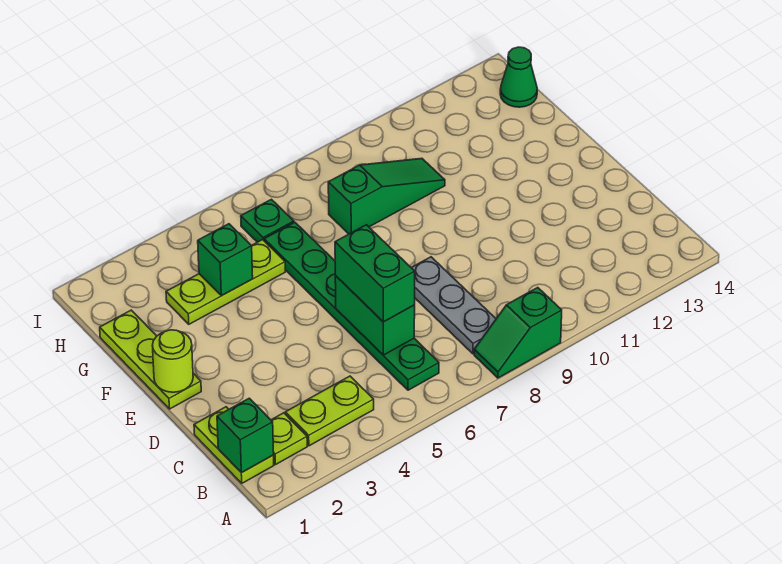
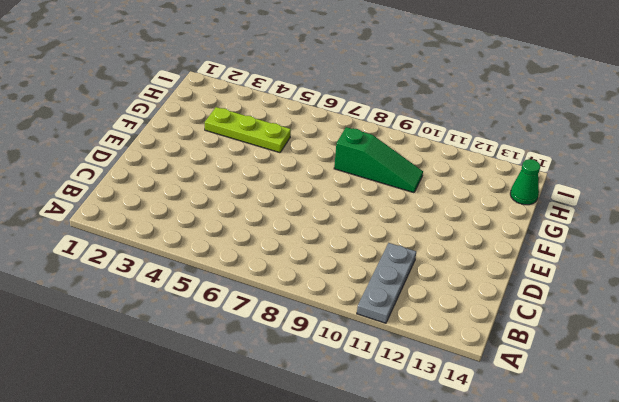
grey plate A11:C11 level 1 -> grey plate B8:D8 level 1
none -> green slope A8:A9 level 1 top 9
none -> lime plate B1:C1 level 1
none -> lime plate B2 level 1

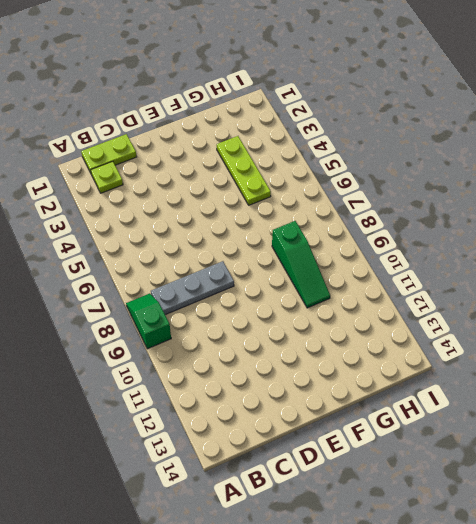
none -> lime plate B3:B4 level 1
none -> green plate B6:G6 level 1
none -> lime plate E1:G1 level 1

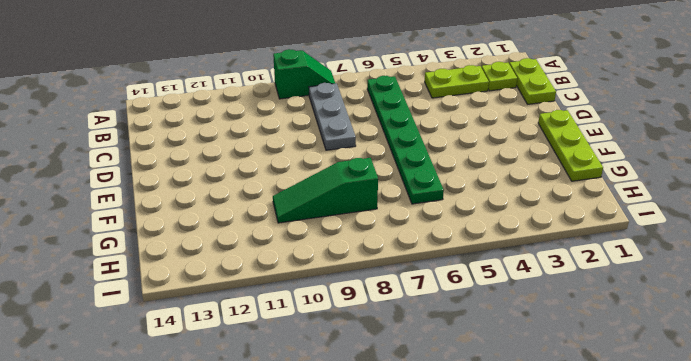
none -> lime plate G3:G5 level 1
none -> green plate H6 level 1
none -> green cone H14 level 1

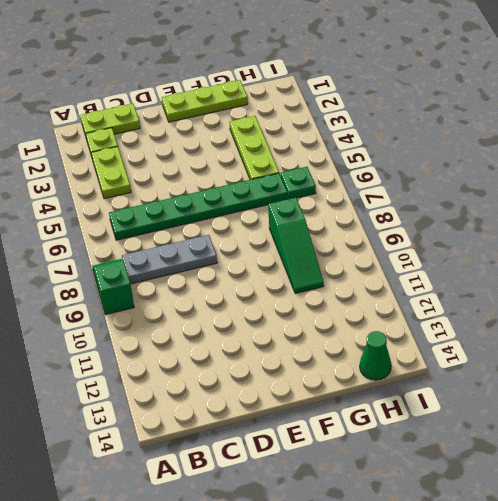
none -> green brick B1 level 2
none -> green brick C6:D6 level 2
none -> lime round brick E1 level 2

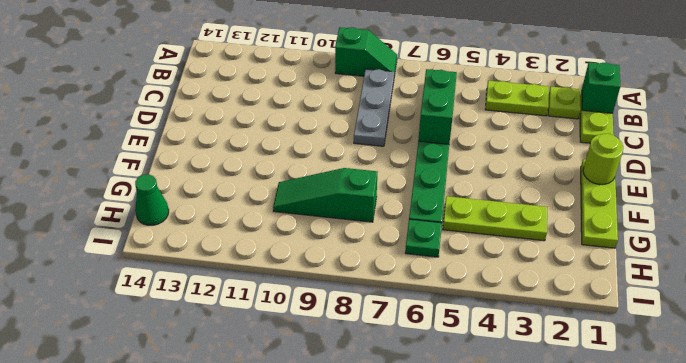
none -> green brick G4 level 2
none -> green brick C6:D6 level 3

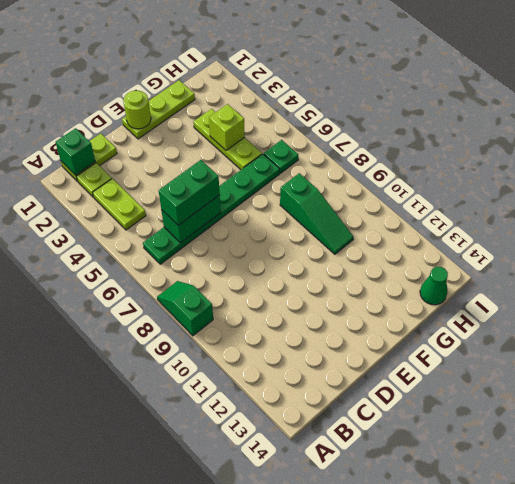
lime brick G4 level 2 -> green brick G4 level 2
none -> grey plate B8:D8 level 1

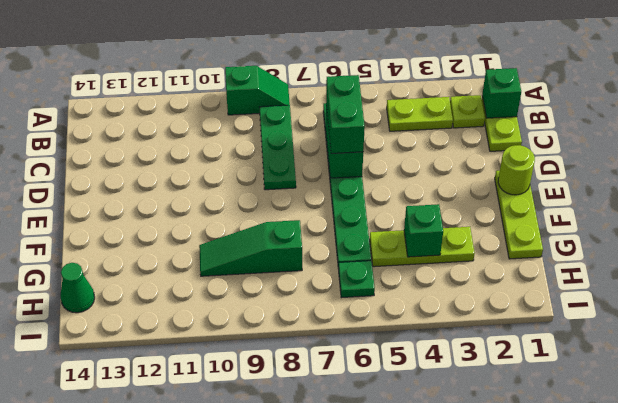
green plate B8:D8 level 1 -> grey plate B8:D8 level 1

